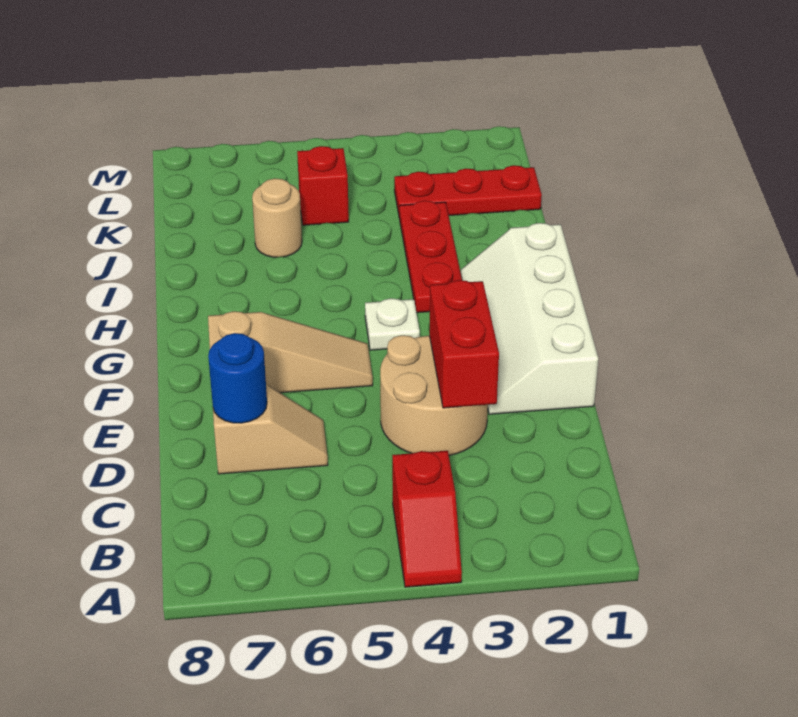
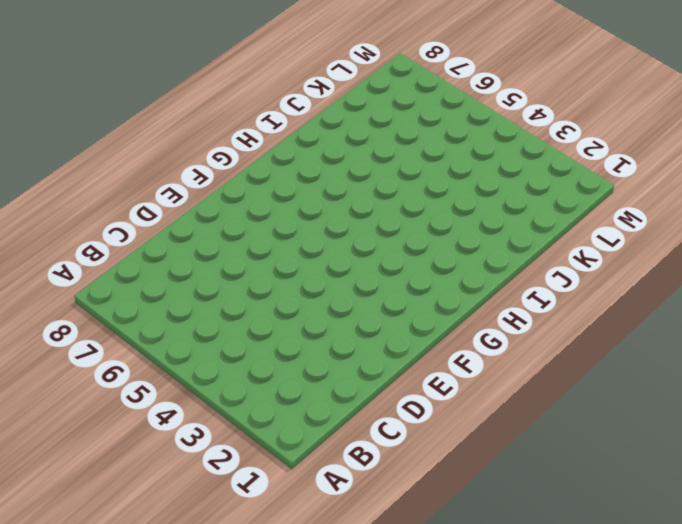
none -> red slope A4:B4 level 1 top B
none -> tan round brick D3:E4 level 1
none -> tan slope D6:D7 level 1 top 7

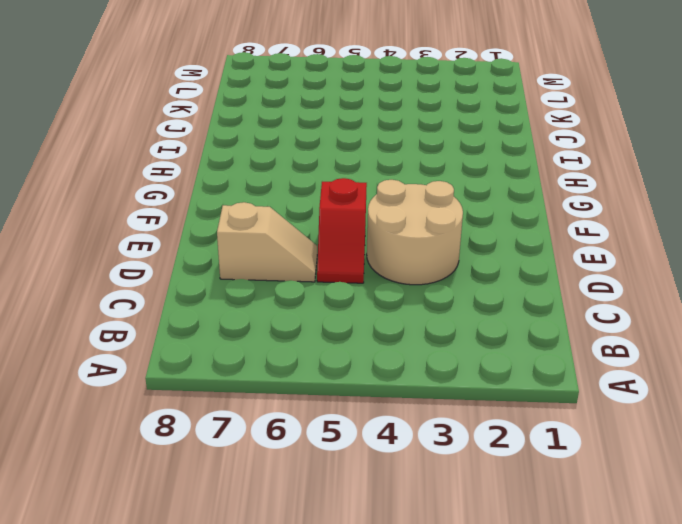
red slope D5:E5 level 1 top E -> red slope A4:B4 level 1 top B
none -> white slope E1:H2 level 1 top 1
none -> tan slope F5:F7 level 1 top 7
none -> white plate G4 level 1

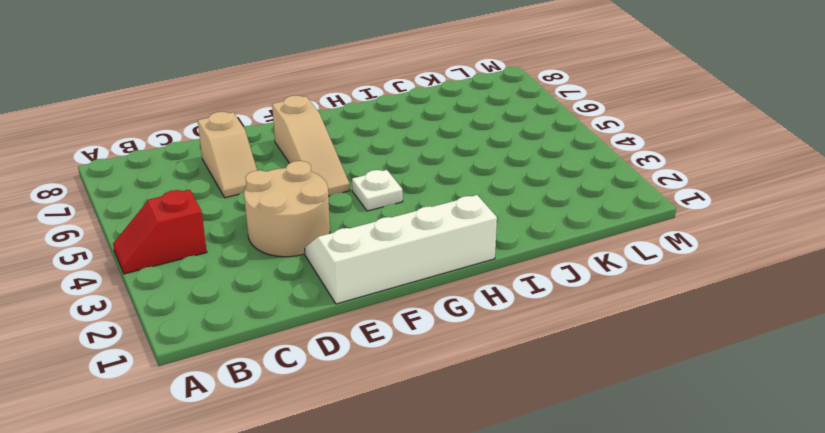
none -> red plate H3:J3 level 1
none -> tan round brick J6 level 1
none -> red plate K1:K3 level 1

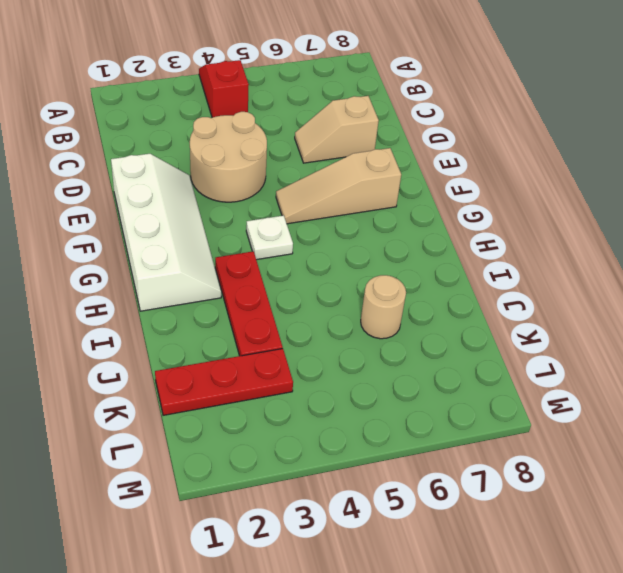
none -> red brick K5 level 1
none -> red brick D3:E3 level 2
none -> blue round brick D7 level 2

